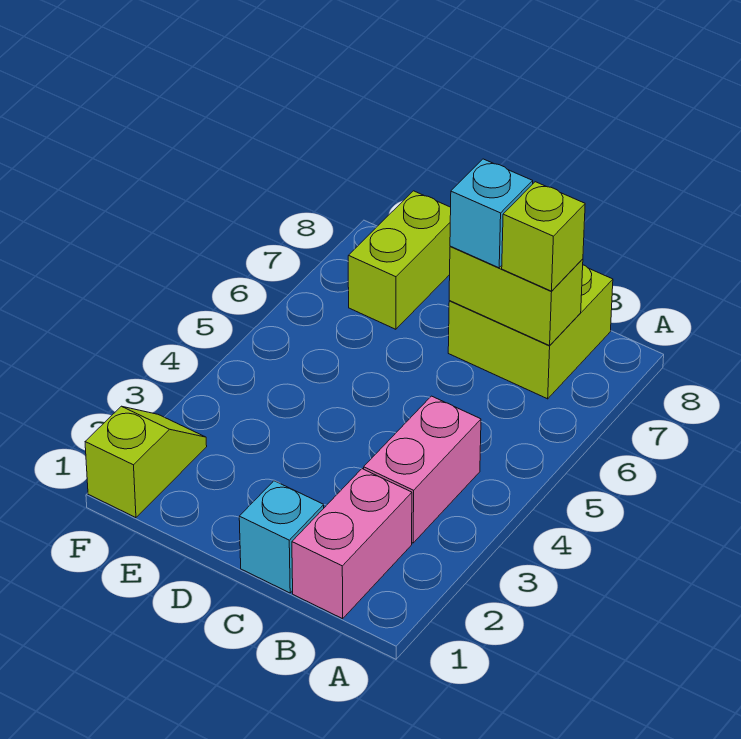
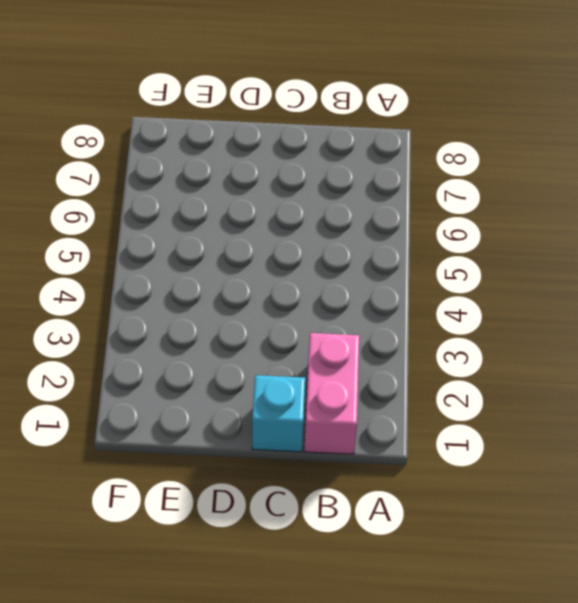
none -> pink brick B3:B4 level 1
none -> lime brick B7:C8 level 1

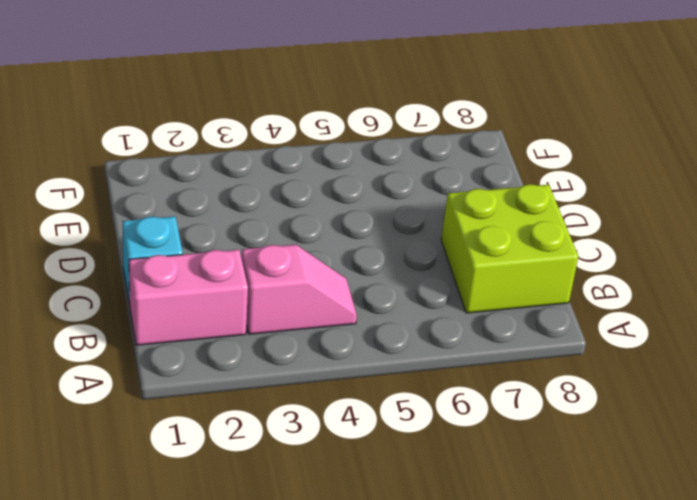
pink slope B3:B4 level 1 top 3 -> pink brick B3:B4 level 1
none -> lime brick E7:E8 level 1
none -> lime slope F1:F2 level 1 top 1

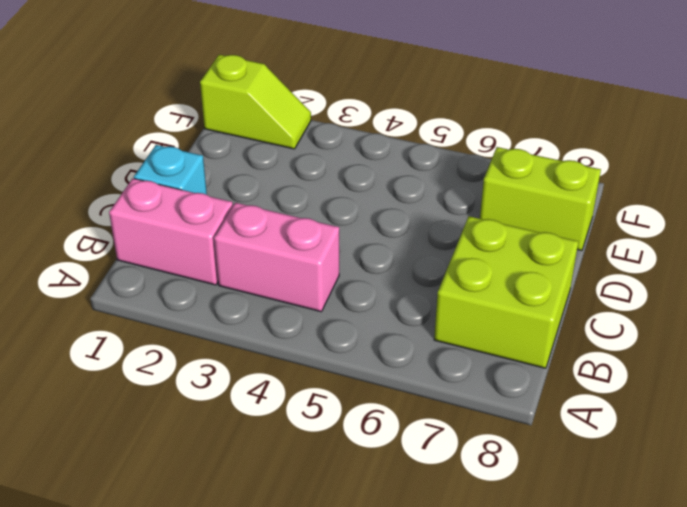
none -> lime brick B7:C7 level 2
none -> lime brick B7 level 3

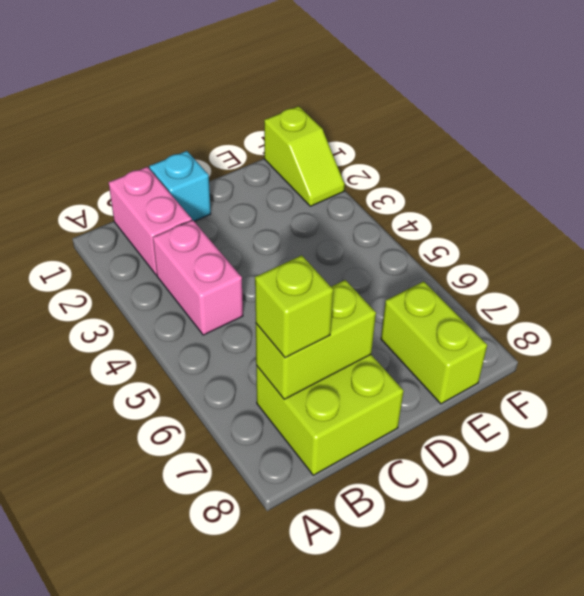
none -> cyan brick C7 level 3

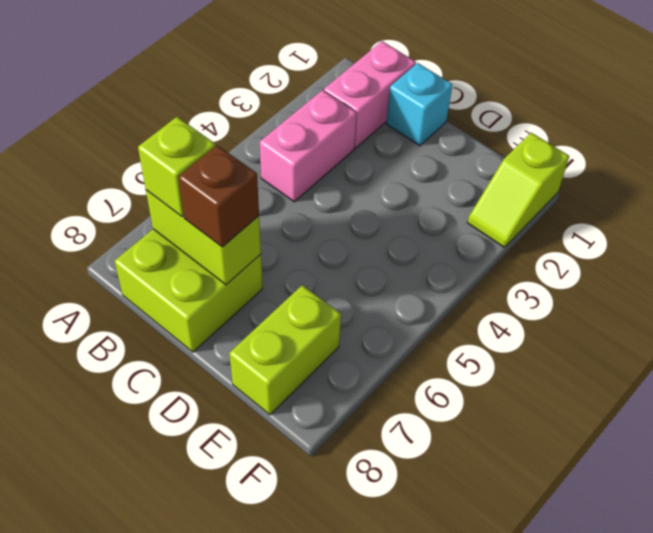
brown brick C7 level 3 -> cyan brick C7 level 3

